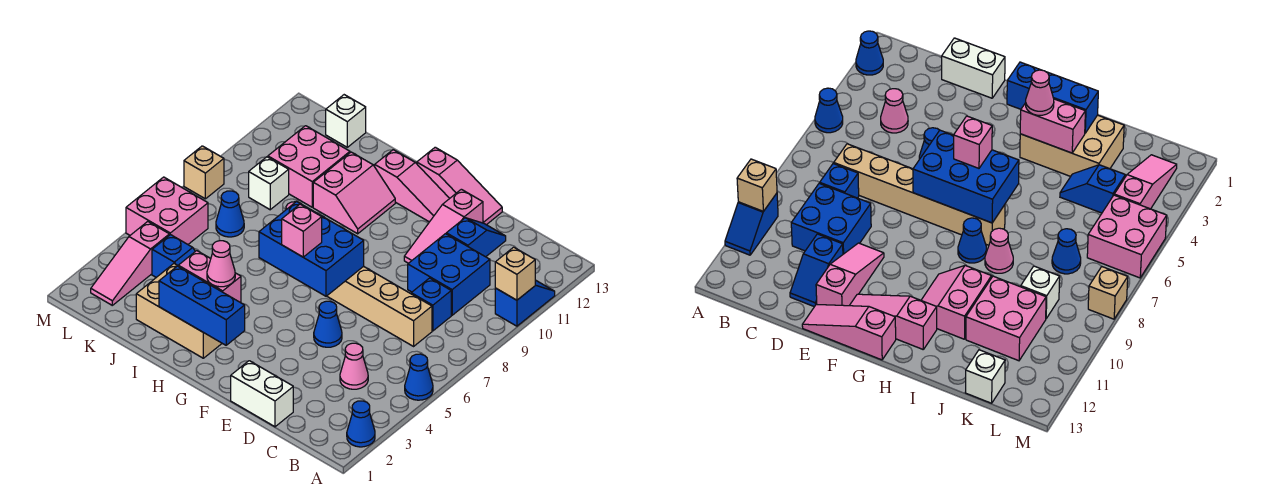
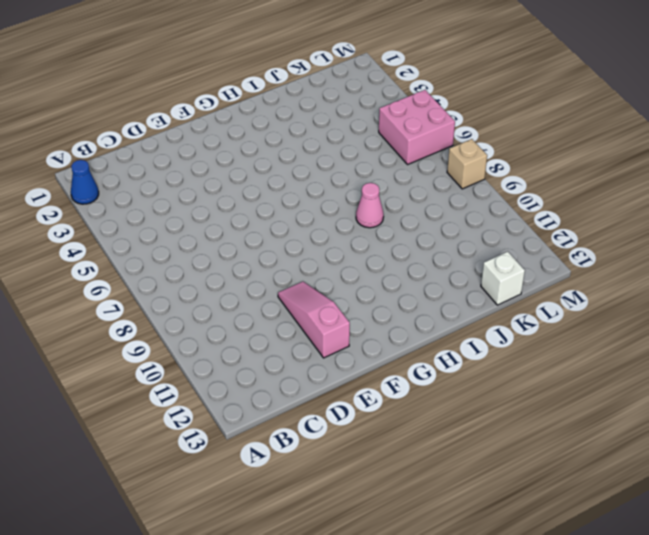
none -> blue cone A5 level 1
none -> blue slope A10:A11 level 1 top 10
none -> pink cone C4 level 1
none -> tan brick C7:H7 level 1

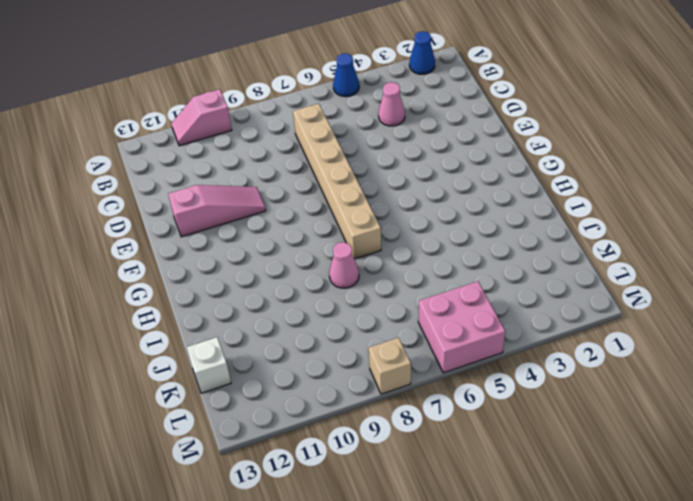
pink slope A10:A11 level 1 top 10 -> blue slope A10:A11 level 1 top 10
none -> blue brick C8 level 1
none -> blue brick C9:D10 level 1
none -> white brick D1:E1 level 1
none -> blue slope D11:D12 level 1 top 11

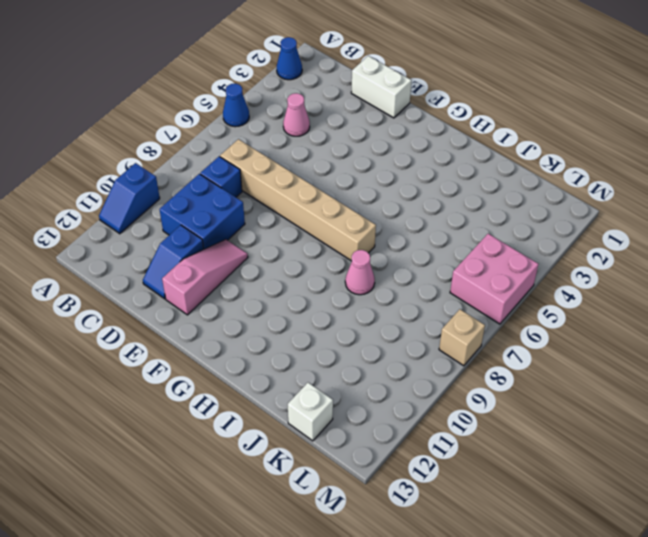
none -> blue cone E5 level 1
none -> pink slope E13:G13 level 1 top G
none -> pink slope F12:H12 level 1 top H
none -> tan brick H2:J3 level 1

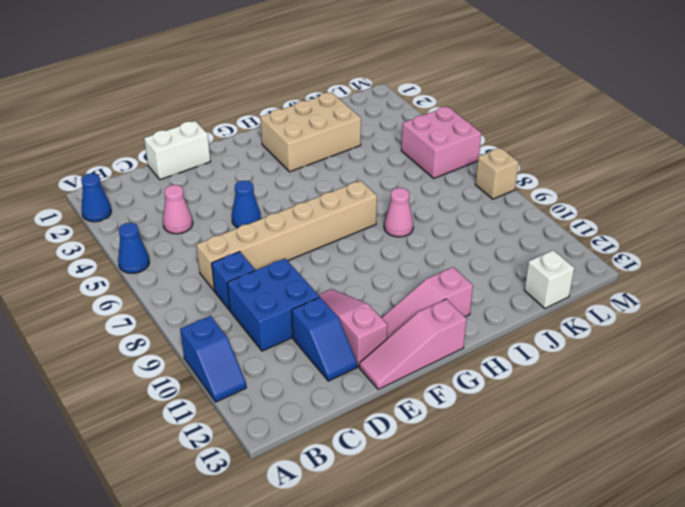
none -> blue cone H8 level 1
none -> pink slope H10:I11 level 1 top I
none -> blue slope J4:K4 level 1 top K
none -> pink brick J10:K11 level 1

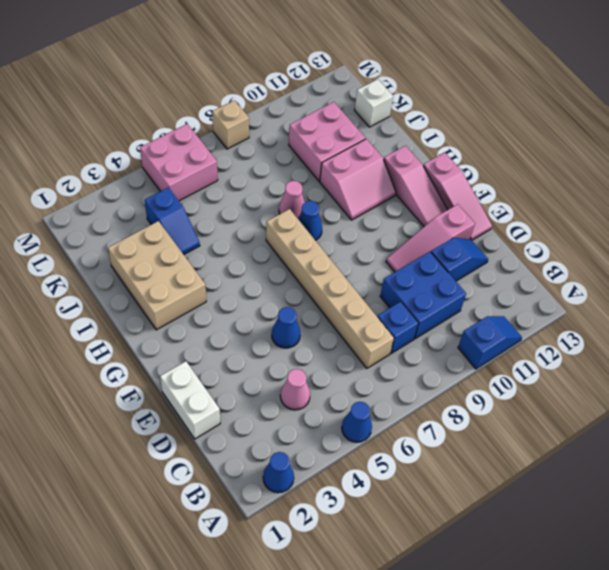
none -> blue cone K7 level 1
none -> white brick K9 level 1
none -> pink slope L2:L4 level 1 top 4
none -> tan brick A10 level 2

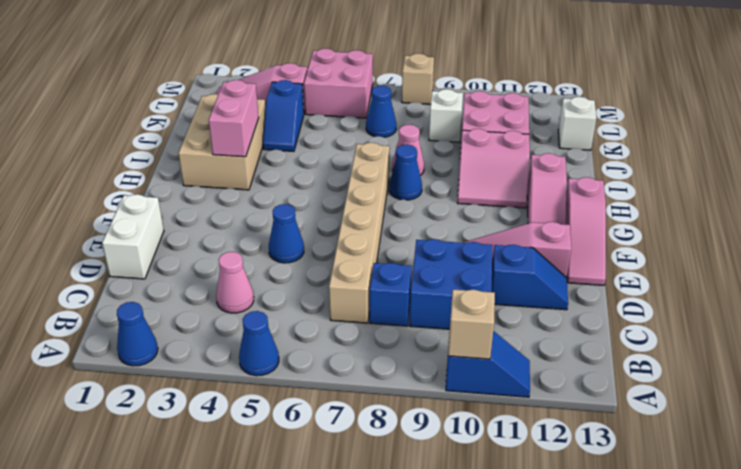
none -> blue brick F6:H7 level 2
none -> blue brick G2:I2 level 2
none -> pink brick G6 level 3
none -> pink cone H3 level 3

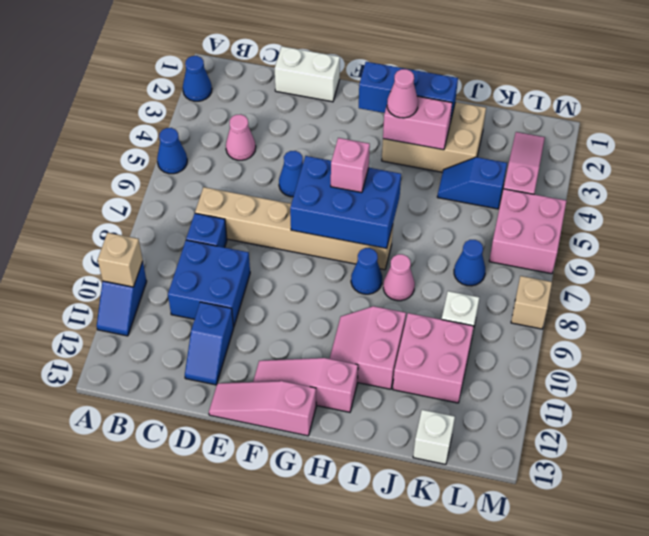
none -> pink slope E10:E12 level 1 top 12

